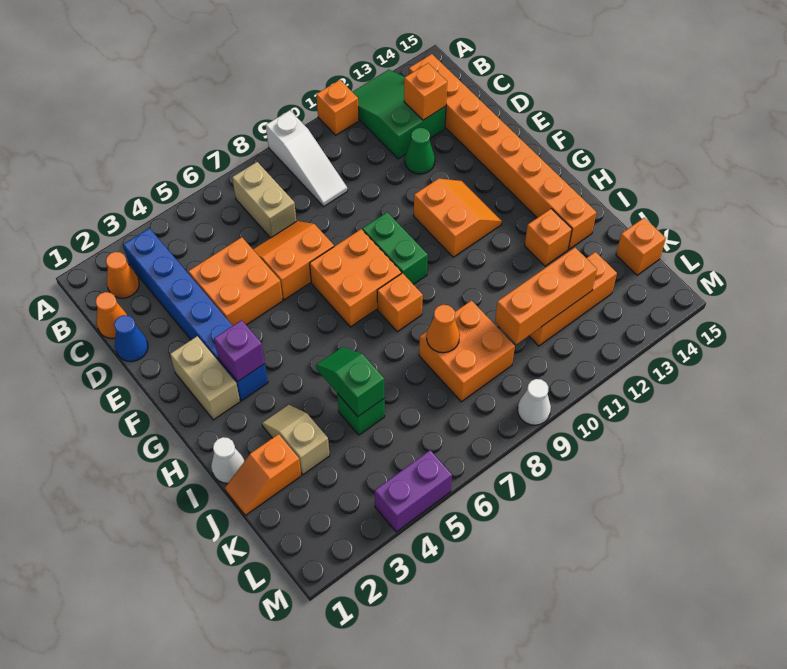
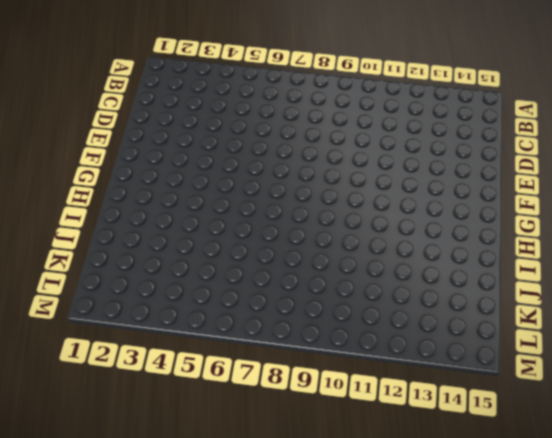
none -> white slope A9:C9 level 1 top A
none -> orange brick A11 level 1
none -> green slope A12:C13 level 1 top C
none -> orange cone B2 level 1

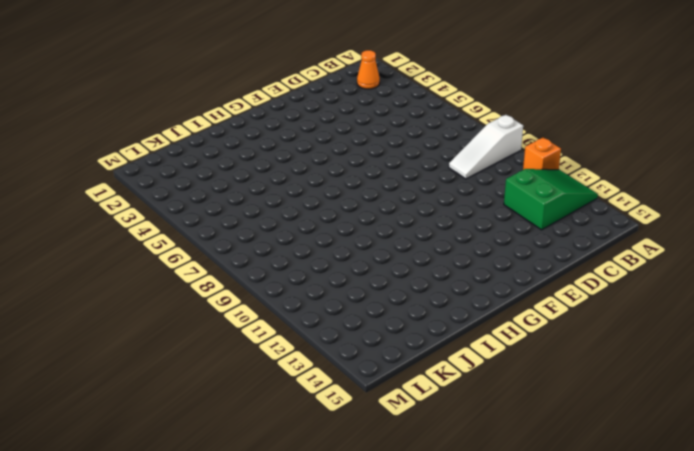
none -> blue brick B3:G3 level 1
none -> tan brick B7:C7 level 1
none -> orange brick B14:I14 level 1
none -> orange cone C1 level 1

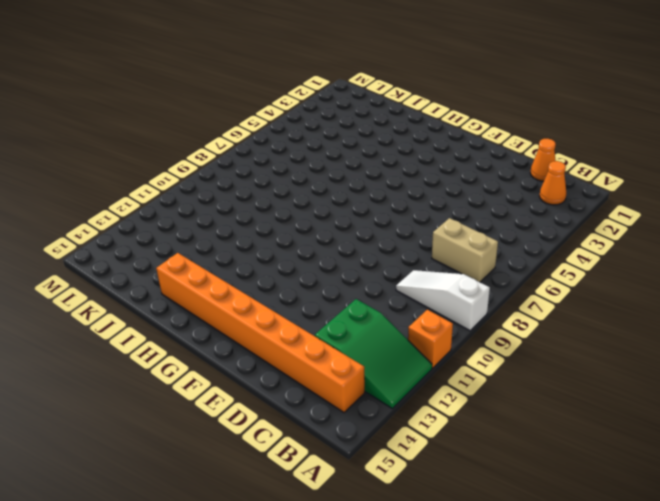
none -> blue brick B3:G3 level 1
none -> blue cone D1 level 1
none -> orange brick D4:E5 level 1
none -> orange slope D6:E7 level 1 top E

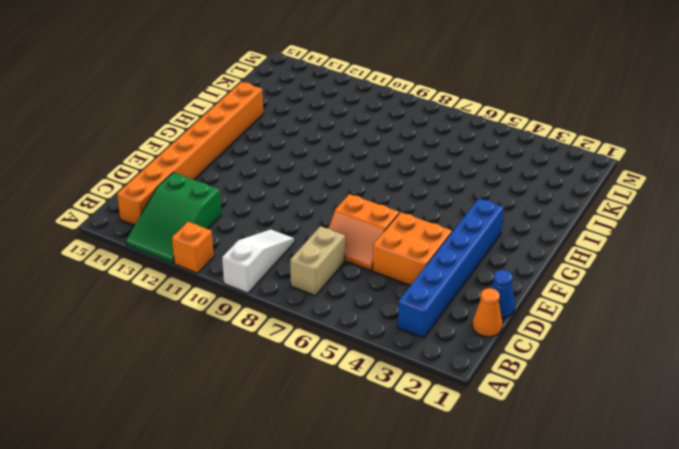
none -> orange cone B2 level 1
none -> green cone D12 level 1
none -> tan brick F2:G2 level 1
none -> orange brick F7:G8 level 1

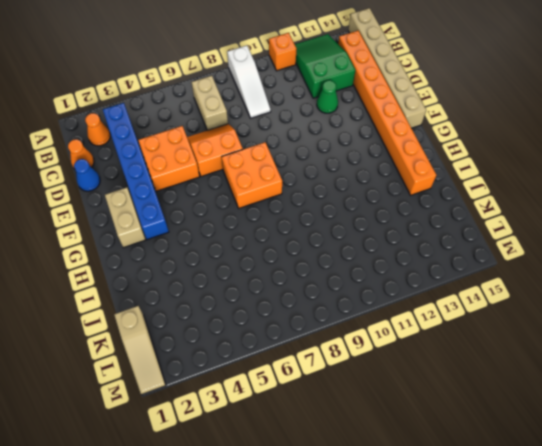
tan brick A15:F15 level 1 -> none
tan slope K1:M1 level 1 top K -> none
none -> green brick F9:G9 level 1
none -> orange slope F11:G12 level 1 top 11
none -> orange brick H8 level 1
none -> white cone I1 level 1

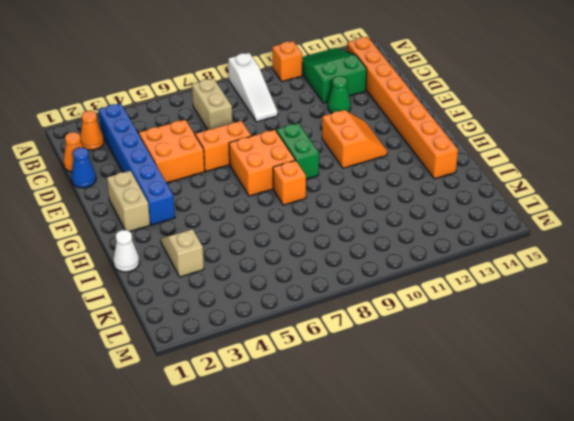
none -> orange brick I13 level 1
none -> orange slope J1:J2 level 1 top 2
none -> green brick J5 level 1
none -> orange brick J8:K9 level 1

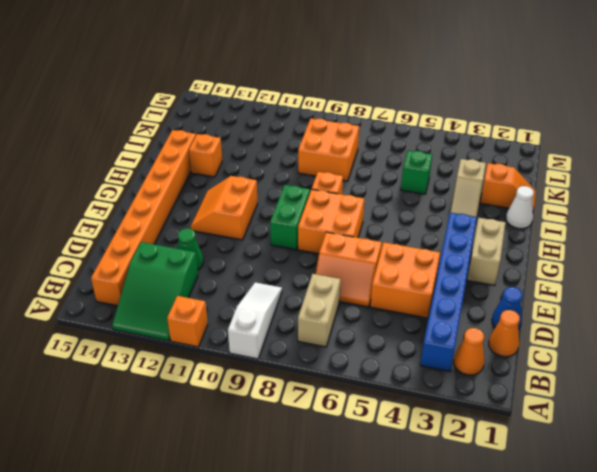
none -> orange brick K11:K13 level 1
none -> orange brick K15 level 1
none -> purple brick M4:M5 level 1
none -> white cone M9 level 1

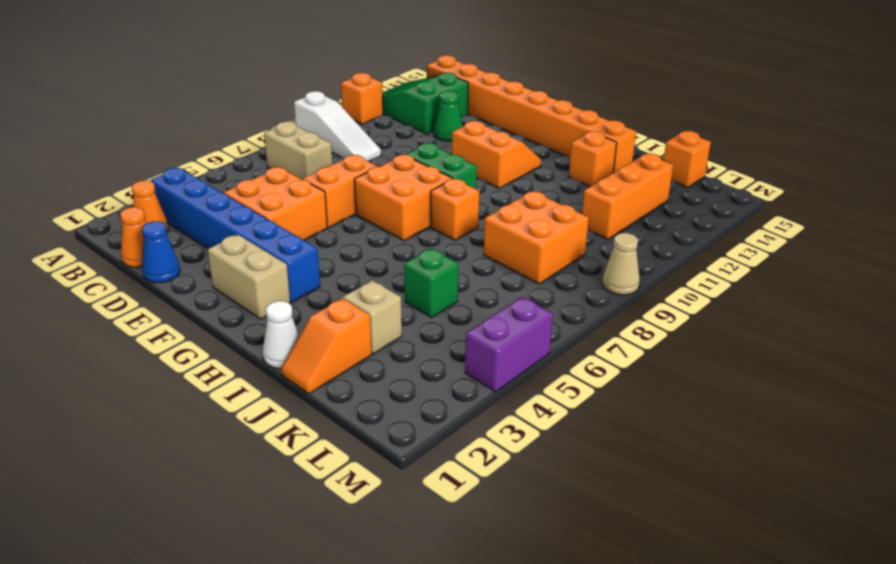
tan cone M9 level 1 -> white cone M9 level 1
none -> orange brick C13 level 2
none -> purple brick G3 level 2
none -> green slope I5:J5 level 2 top J
none -> orange cone J8 level 2

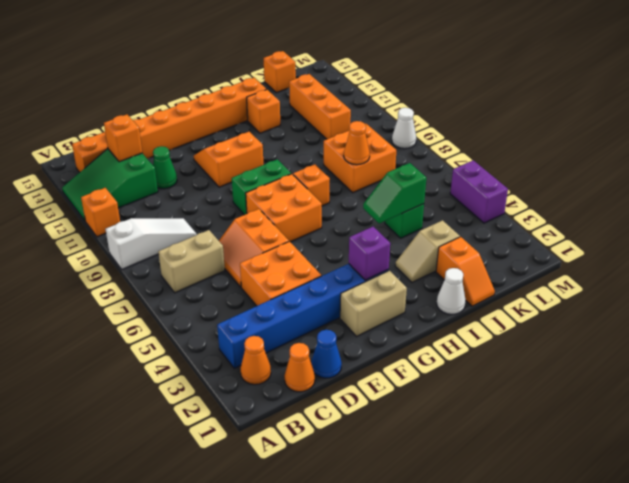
none -> orange brick K10:K12 level 2

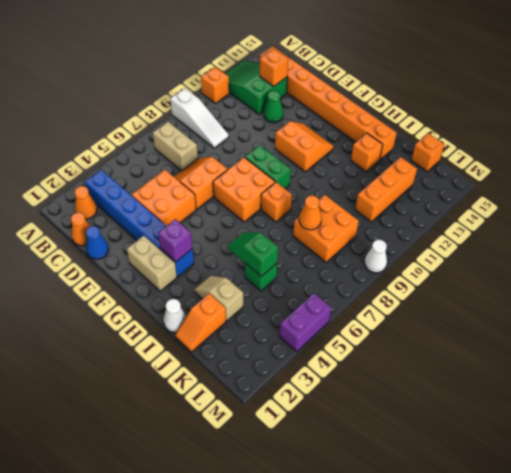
none -> orange brick K10:K12 level 2

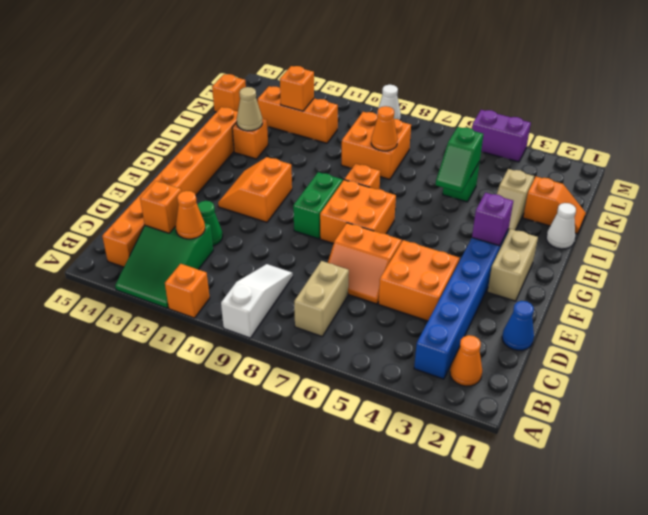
orange cone C12 level 2 -> orange cone C1 level 1
tan cone I13 level 2 -> none
orange brick K12 level 2 -> orange brick K10:K12 level 2

